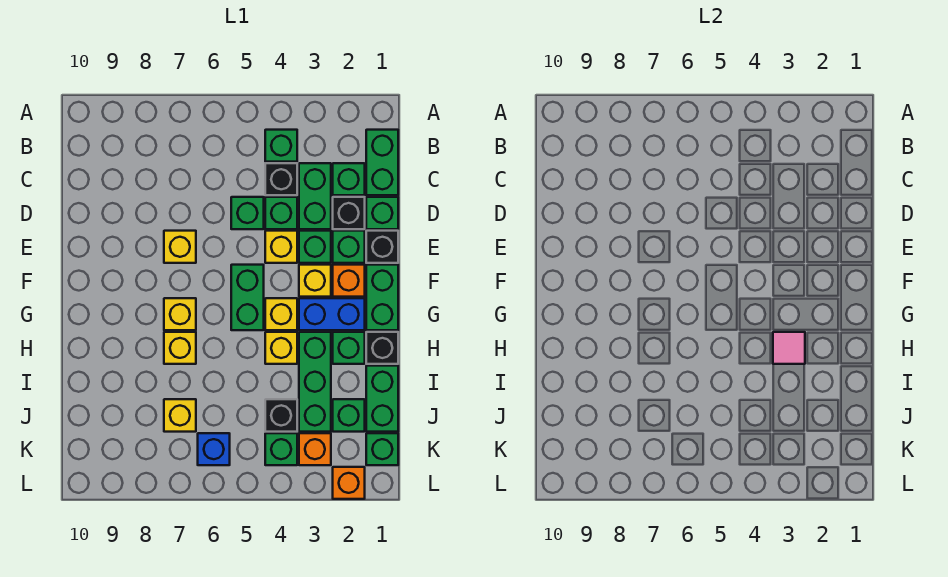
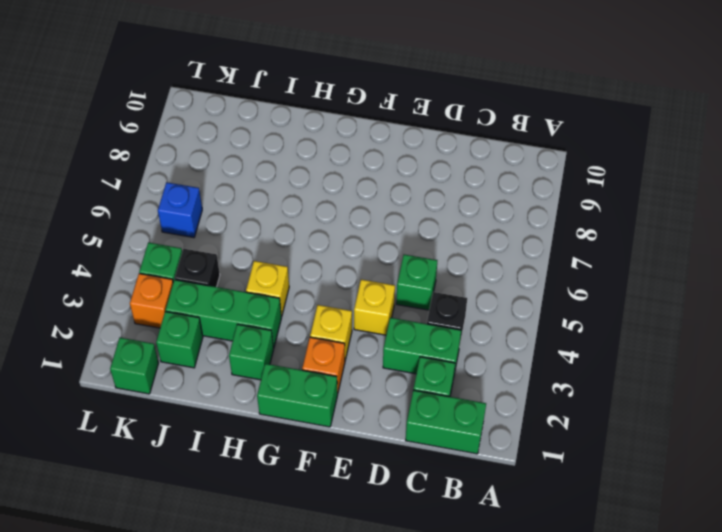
none -> green brick B4 level 1
none -> green brick D1 level 1
none -> black brick D2 level 1
none -> green brick D4 level 1

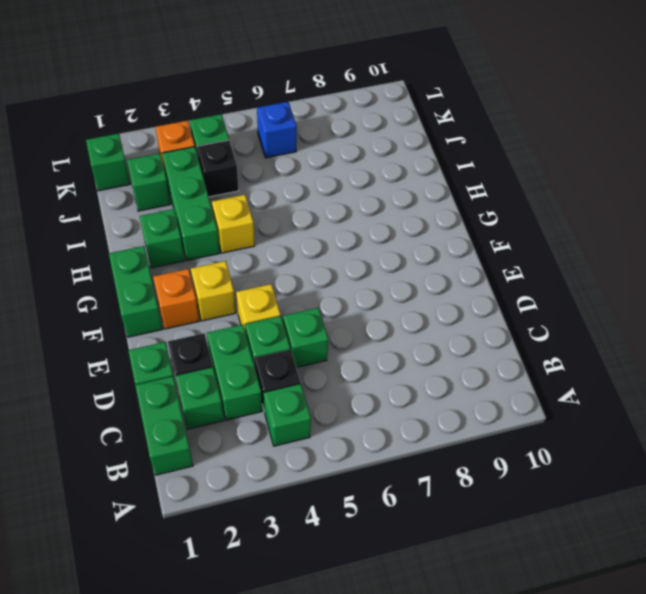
none -> black brick E1 level 1
none -> green brick E2 level 1
none -> green brick E3 level 1
none -> yellow brick E7 level 1

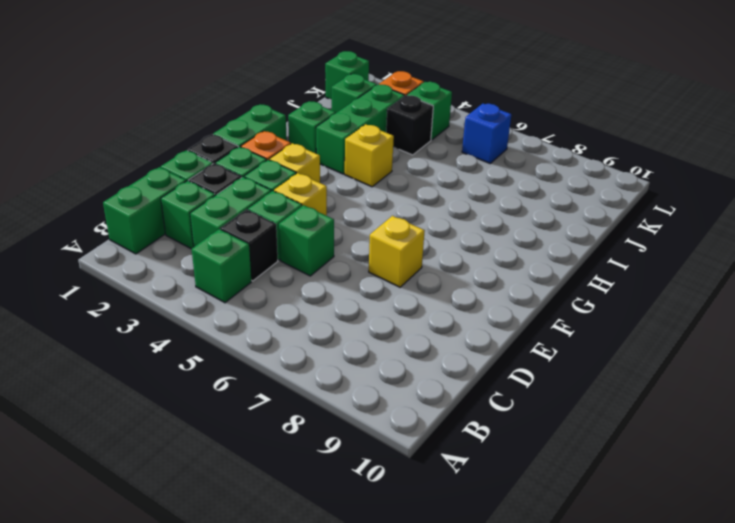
none -> green brick F5:G5 level 1
none -> blue brick G2:G3 level 1
none -> yellow brick G4 level 1
none -> yellow brick G7 level 1

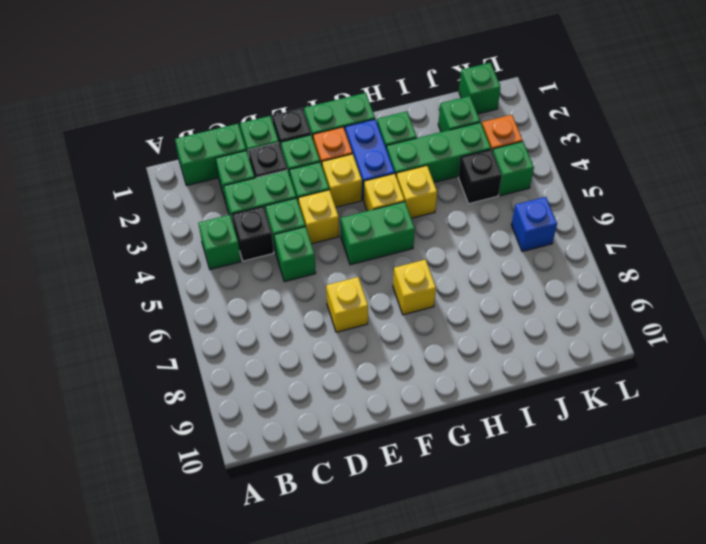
none -> black brick H1 level 1
none -> yellow brick H7 level 1
none -> green brick I1:J1 level 1
none -> yellow brick J7 level 1

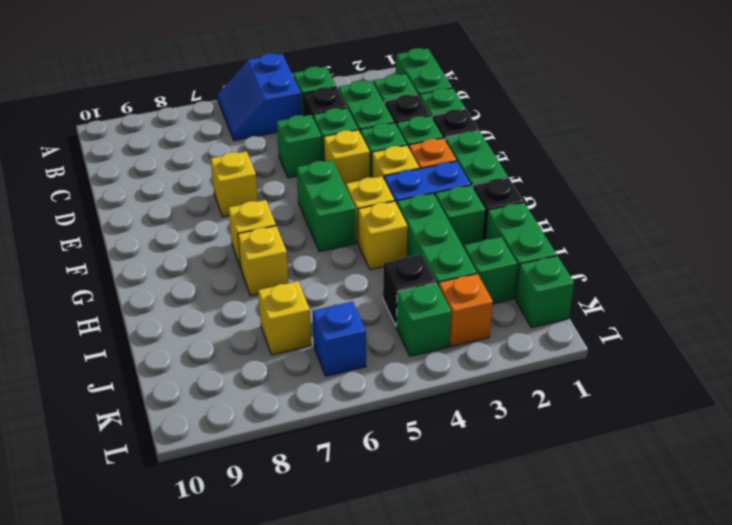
blue slope A5:B6 level 1 top 5 -> none
none -> orange brick L2 level 1
none -> pink tile H3 level 2

